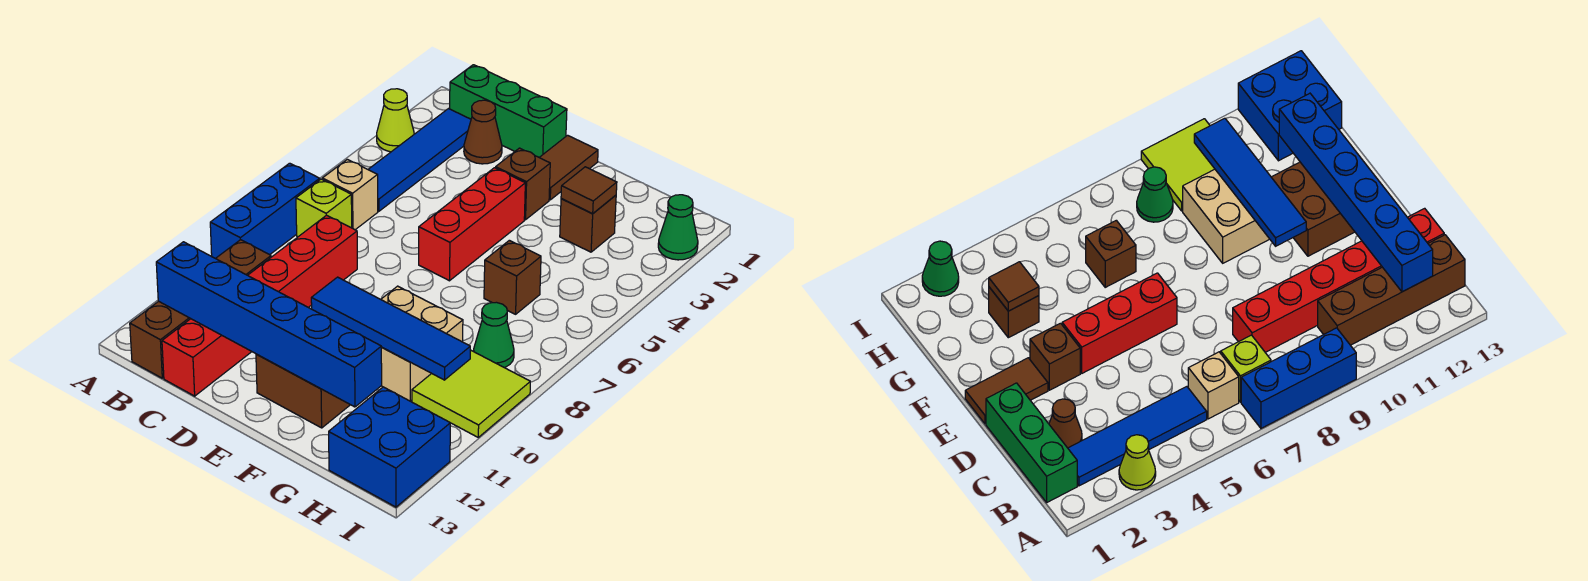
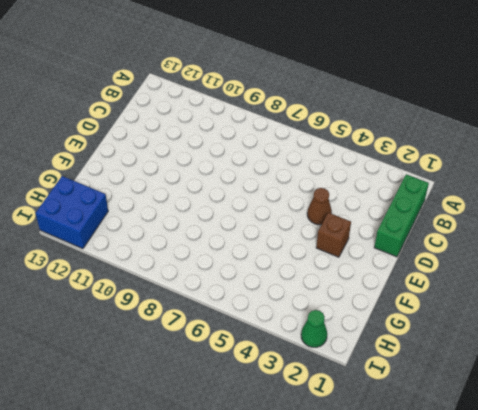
brown cone D4 level 1 -> brown cone C2 level 1
none -> lime cone A3 level 1
none -> blue brick A7:A9 level 1
none -> blue tile B2:B5 level 1

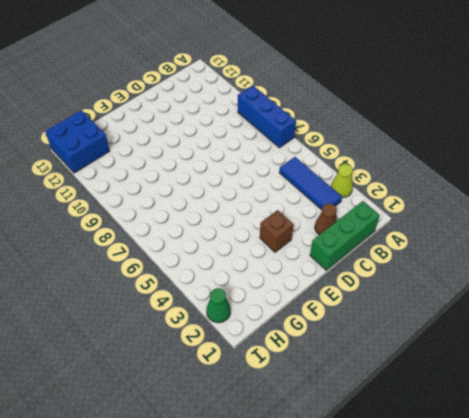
blue tile B3:B5 level 1 -> blue tile B2:B5 level 1
none -> tan brick B6 level 1
none -> lime brick B7 level 1
none -> brown brick B10:B13 level 1

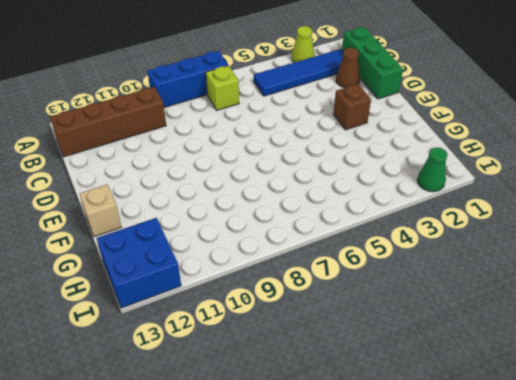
tan brick F13 level 1 -> tan brick B6 level 1
none -> red brick C8:C13 level 1
none -> brown tile E1:E2 level 1
none -> red brick E4:E6 level 1

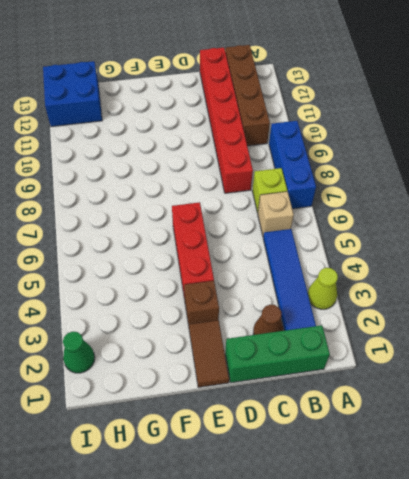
none -> brown brick E11:F12 level 1
none -> tan brick F9:G10 level 1
none -> brown brick G3 level 1

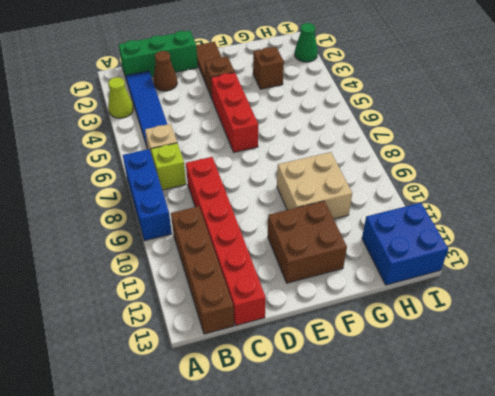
none -> brown brick G6 level 1
none -> green cone H8 level 1
none -> lime tile H9:I10 level 1

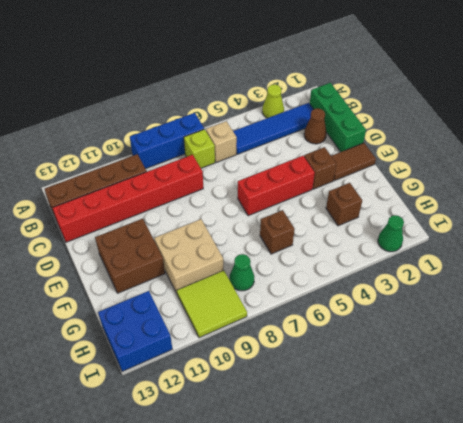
none -> blue brick B12:G12 level 2
none -> blue tile E10:H10 level 2
none -> brown tile G3 level 2

